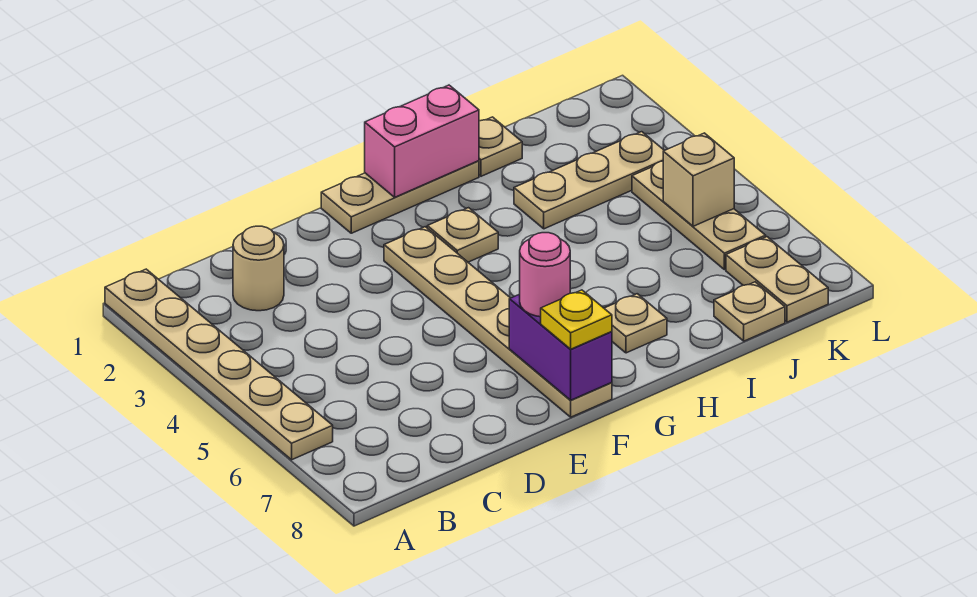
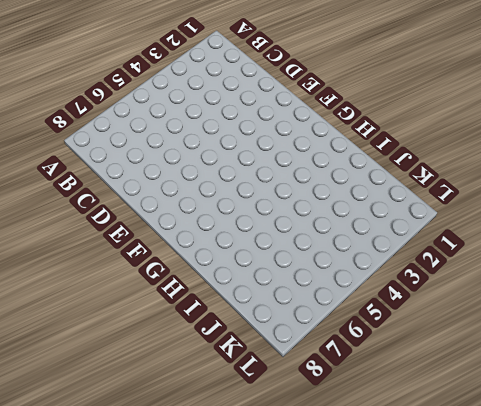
none -> tan plate A1:A6 level 1
none -> tan round brick C2 level 1
none -> tan plate F1:H1 level 1

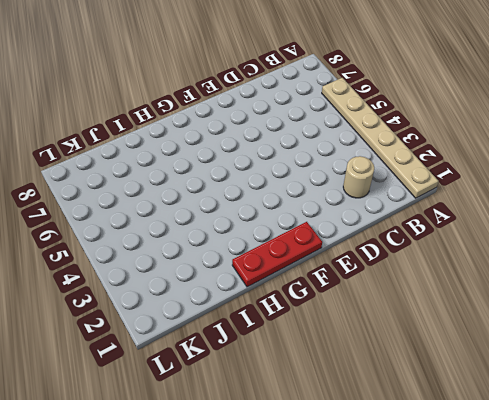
red plate F1:H1 level 1 -> tan plate F1:H1 level 1
none -> tan plate F3:F8 level 1
none -> tan plate G3 level 1
none -> tan plate H7 level 1

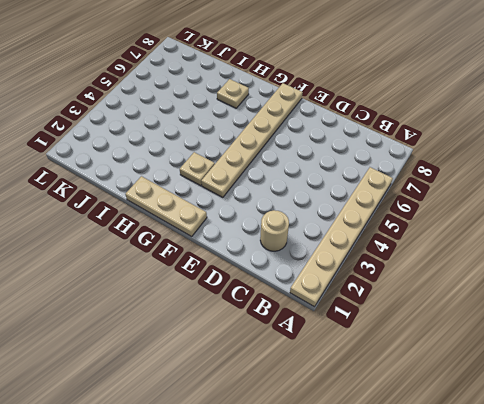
none -> tan plate I1 level 1
none -> tan plate I3:K3 level 1
none -> tan plate J8 level 1

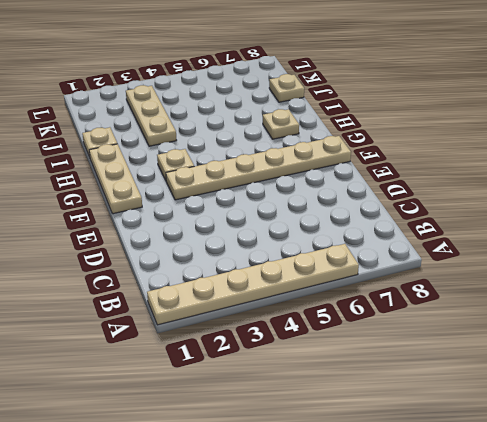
none -> tan round brick C2 level 1
none -> tan plate K4:K6 level 1
none -> tan plate K7:K8 level 1

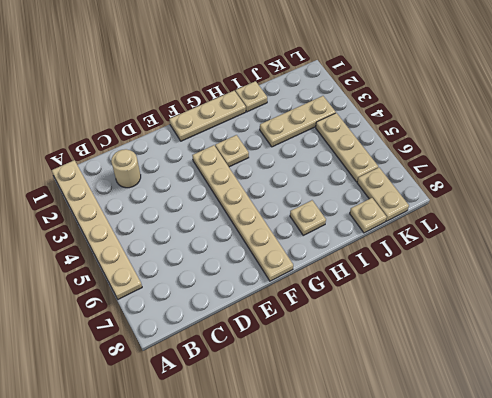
none -> purple brick F7:F8 level 2
none -> pink brick G1:H1 level 2
none -> tan brick K5 level 2

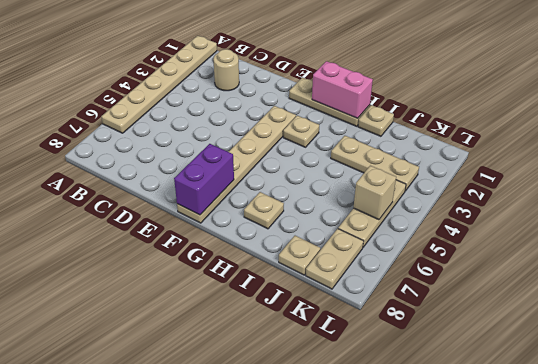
none -> pink round brick F7 level 3
none -> yellow plate F8 level 3

